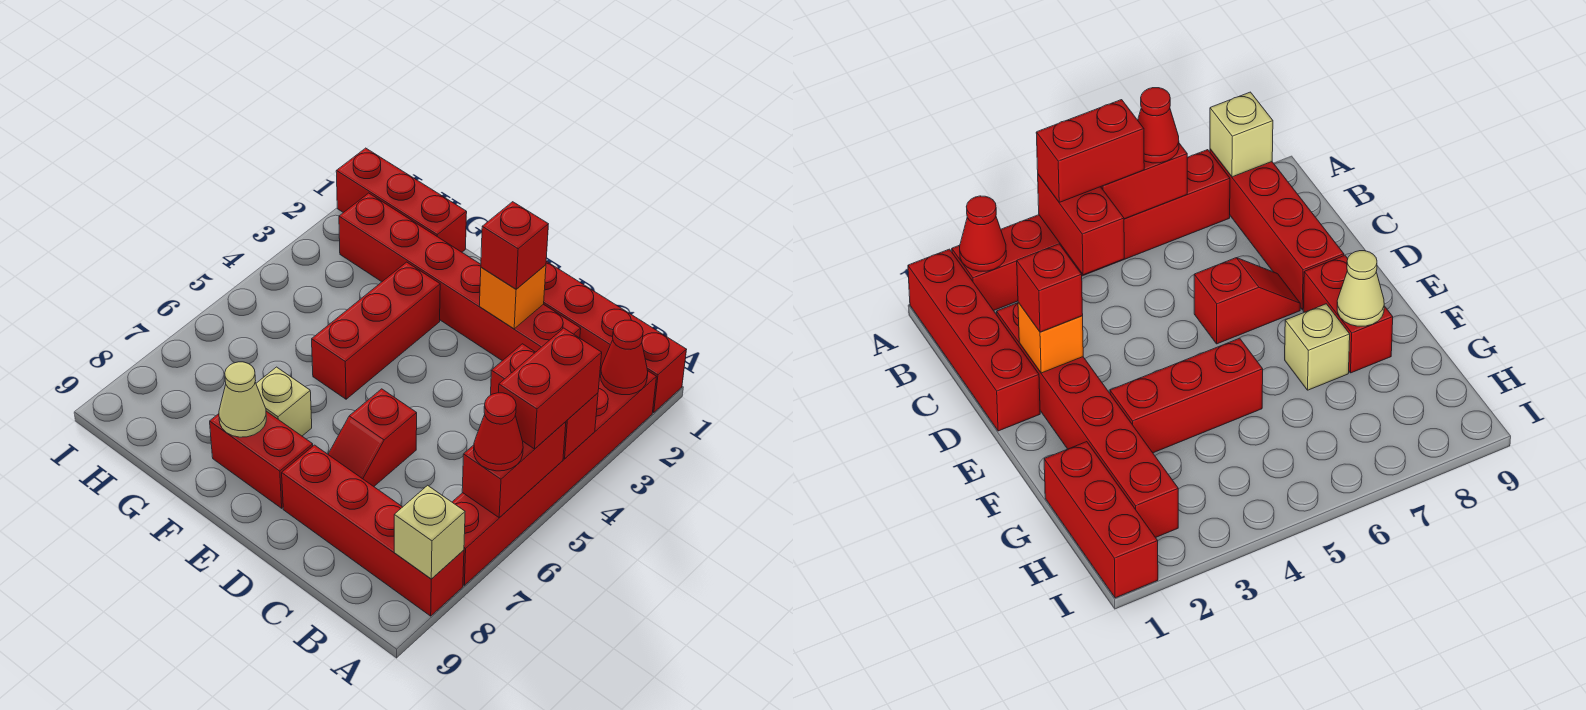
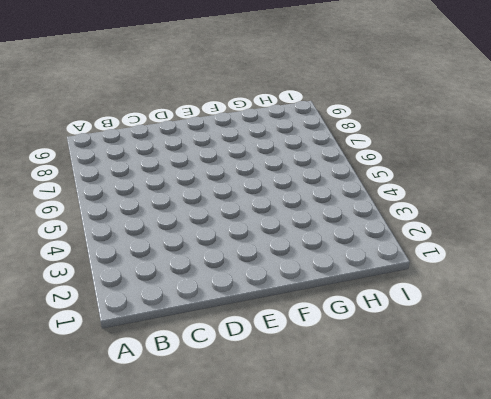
none -> red brick A1:D1 level 1
none -> red brick A2:A7 level 1
none -> red brick A8:D8 level 1

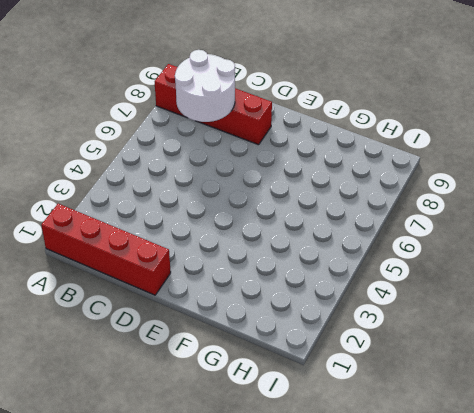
white round brick B7:C8 level 2 -> none
none -> red brick A2:A7 level 1
none -> red brick C2:H2 level 1
none -> red slope D6:D7 level 1 top 6

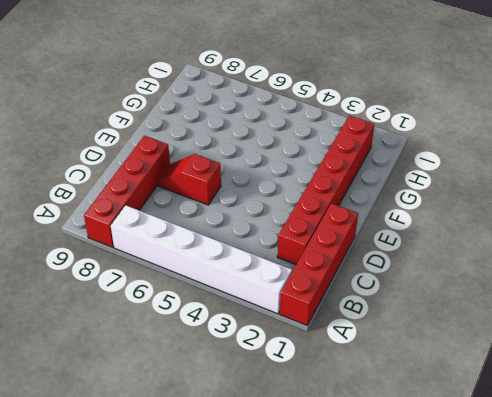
white brick A2:A7 level 1 -> red brick A2:A7 level 1
none -> red brick E8:F8 level 1
none -> red brick F3:F5 level 1
none -> tan brick F7 level 1

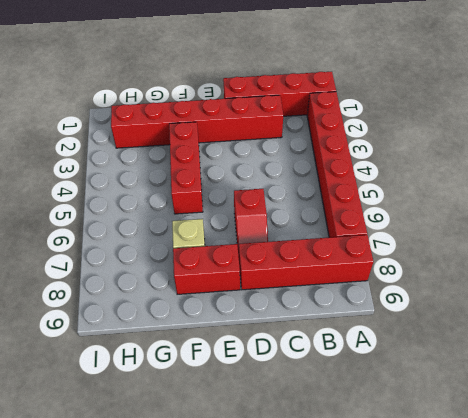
none -> red brick G1:I1 level 1
none -> red cone A2 level 2
none -> red brick A4:B4 level 2

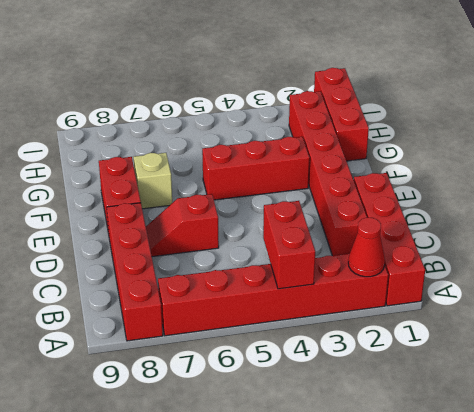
none -> red brick A5:A6 level 2
none -> tan brick A8 level 2
none -> orange brick D2 level 2

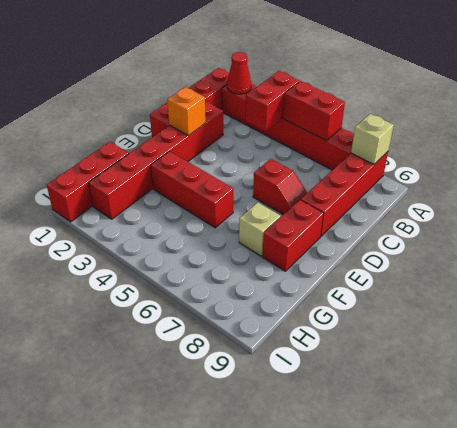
none -> tan cone F8 level 2
none -> red brick A4:A5 level 3
none -> red cone A6 level 3

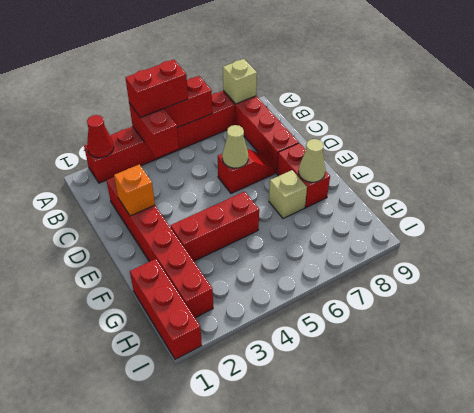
tan cone D6 level 2 -> none
none -> red brick A1:D1 level 1
none -> red cone A6 level 3
none -> red brick D2 level 3

